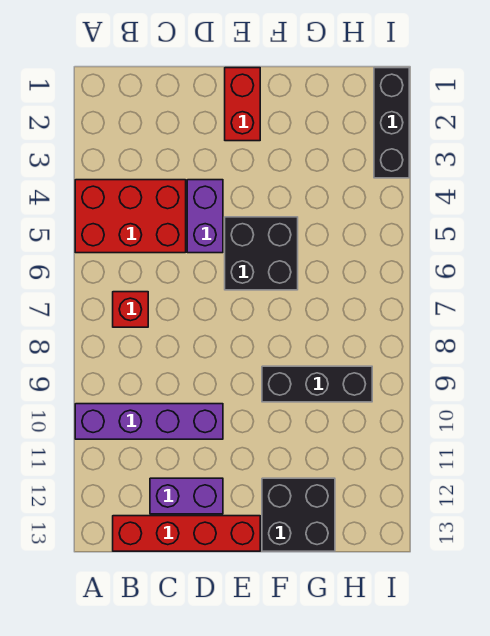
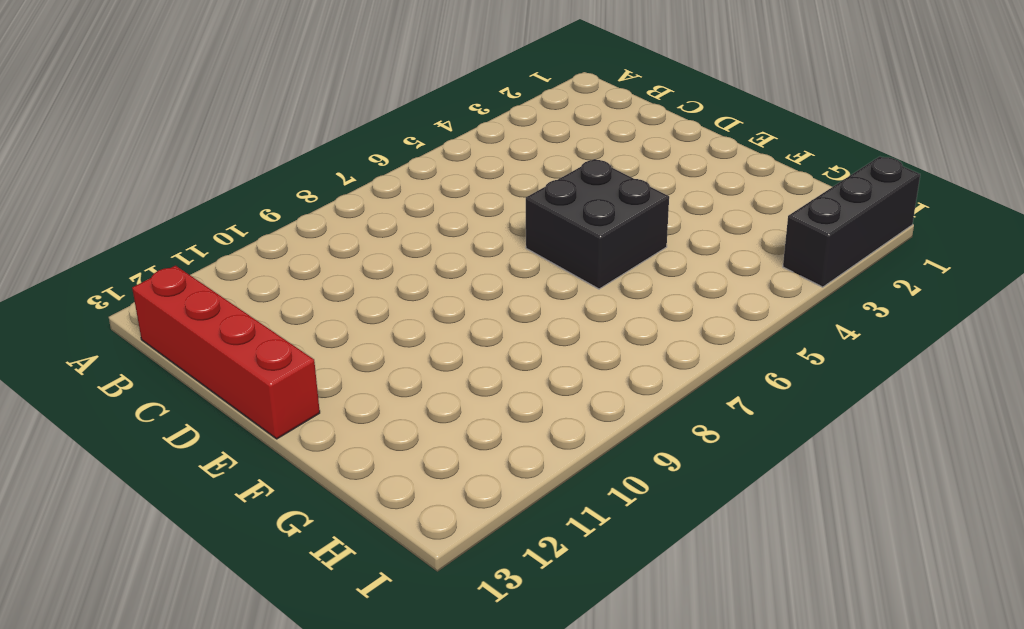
none -> red brick A4:C5 level 1
none -> purple brick A10:D10 level 1

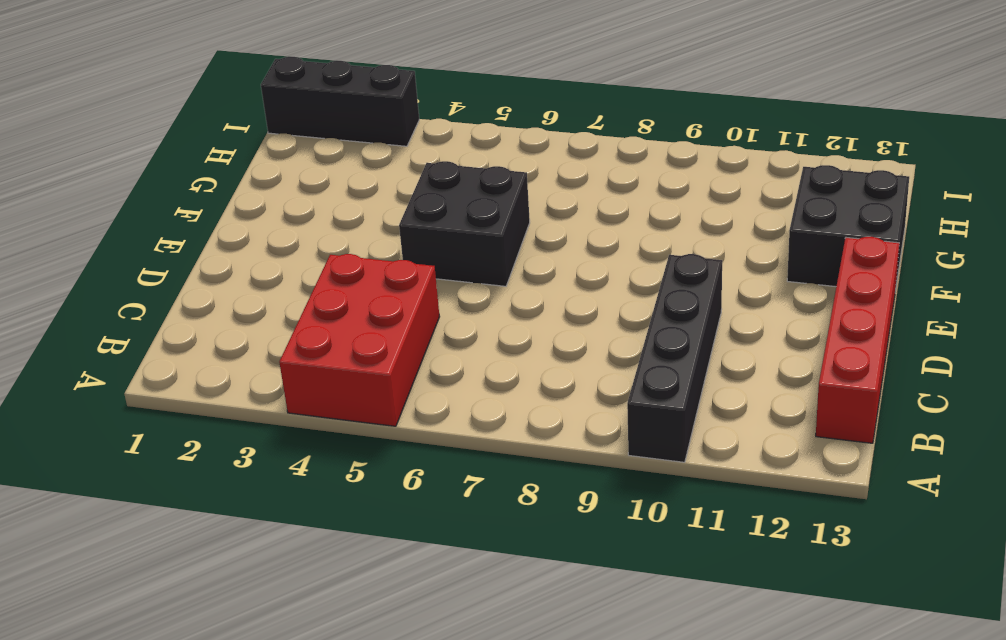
black brick A10:D10 level 1 -> purple brick A10:D10 level 1
none -> red brick B7 level 1
none -> purple brick C12:D12 level 1

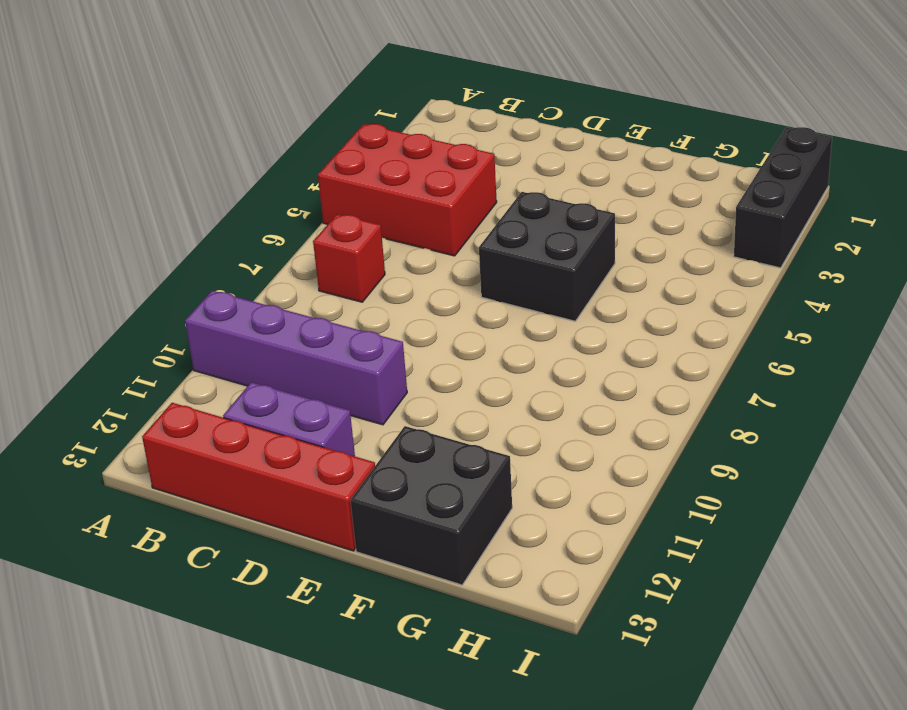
none -> purple brick D4:D5 level 1
none -> red brick E1:E2 level 1

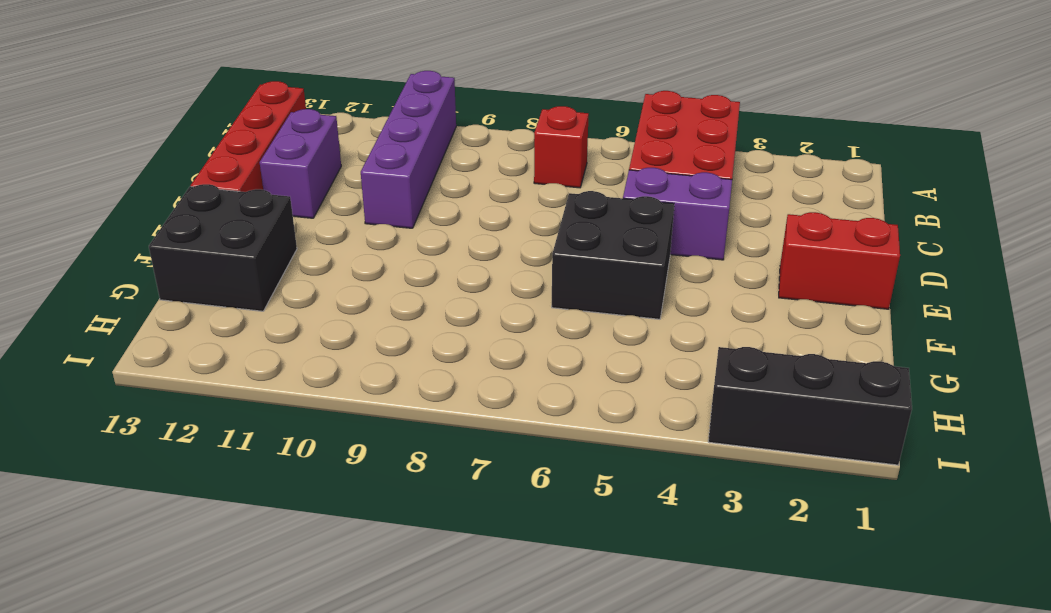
none -> black brick F9:H9 level 1

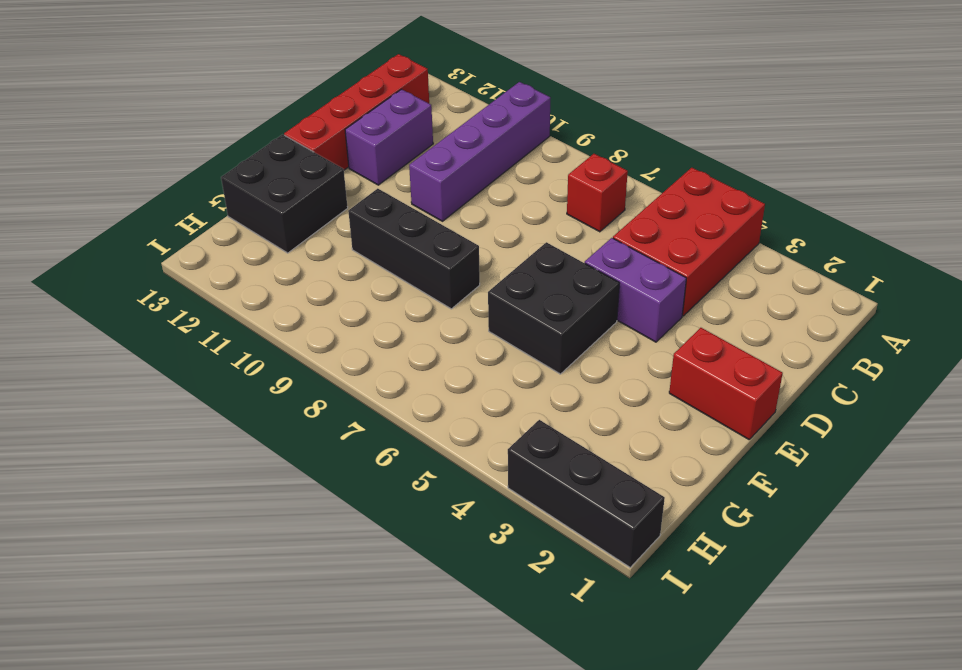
black brick F8:F10 level 1 -> black brick F9:H9 level 1

